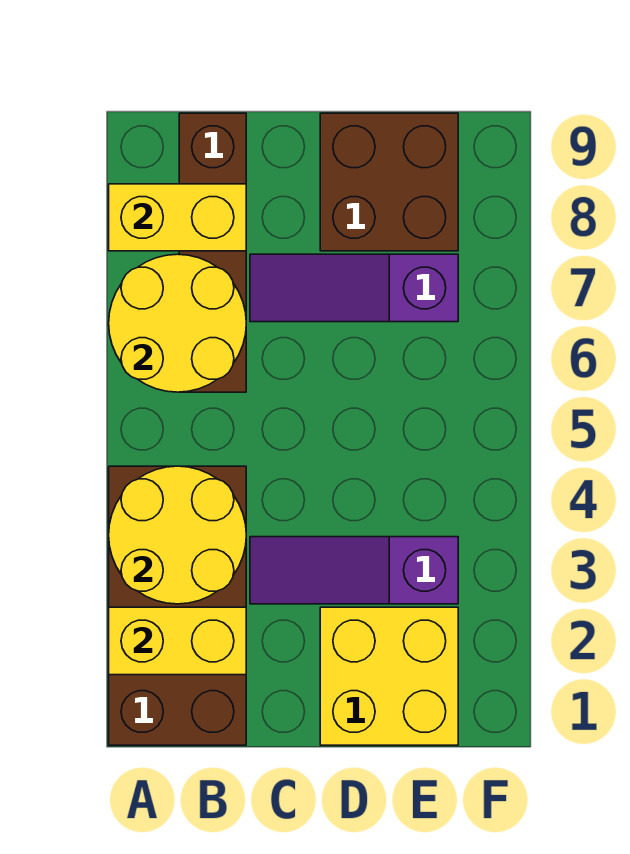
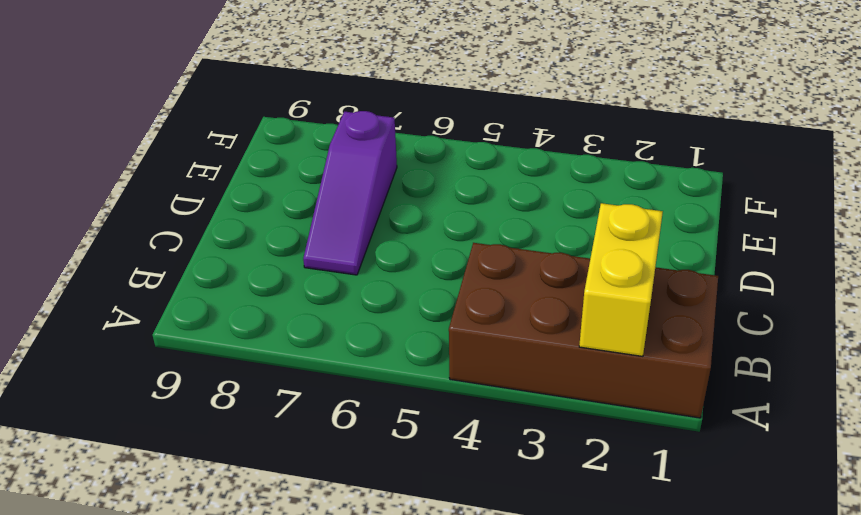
none -> brown brick B6:B9 level 1
none -> purple slope C3:E3 level 1 top E

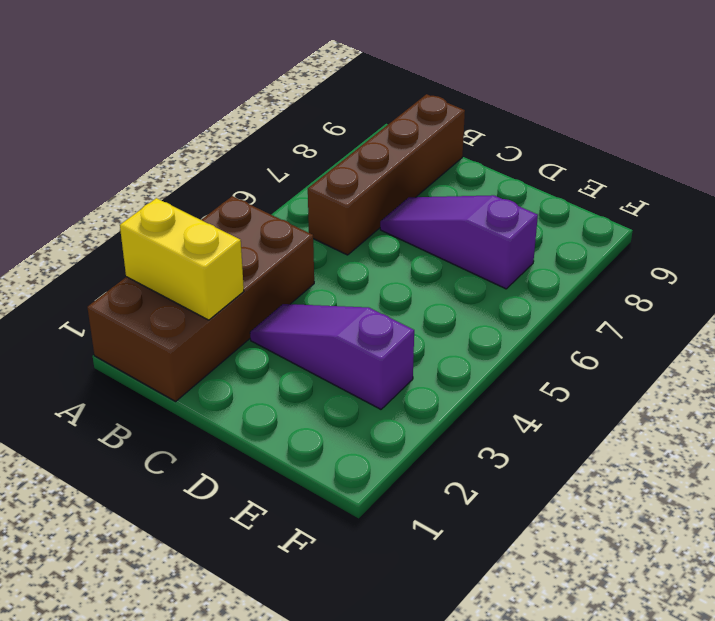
none -> yellow brick D1:E2 level 1
none -> brown brick D8:E9 level 1

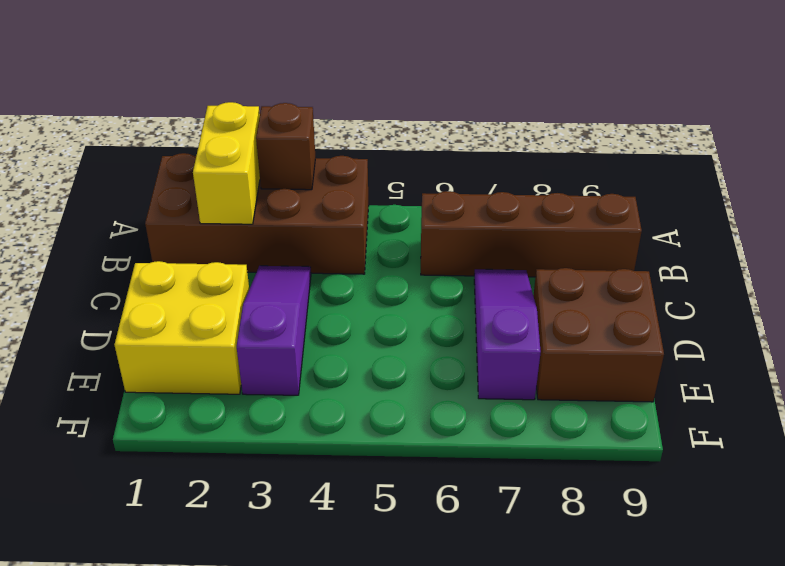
brown brick A3 level 2 -> yellow round brick A3:B4 level 2
none -> yellow round brick A6:B7 level 2
none -> yellow brick A8:B8 level 2

